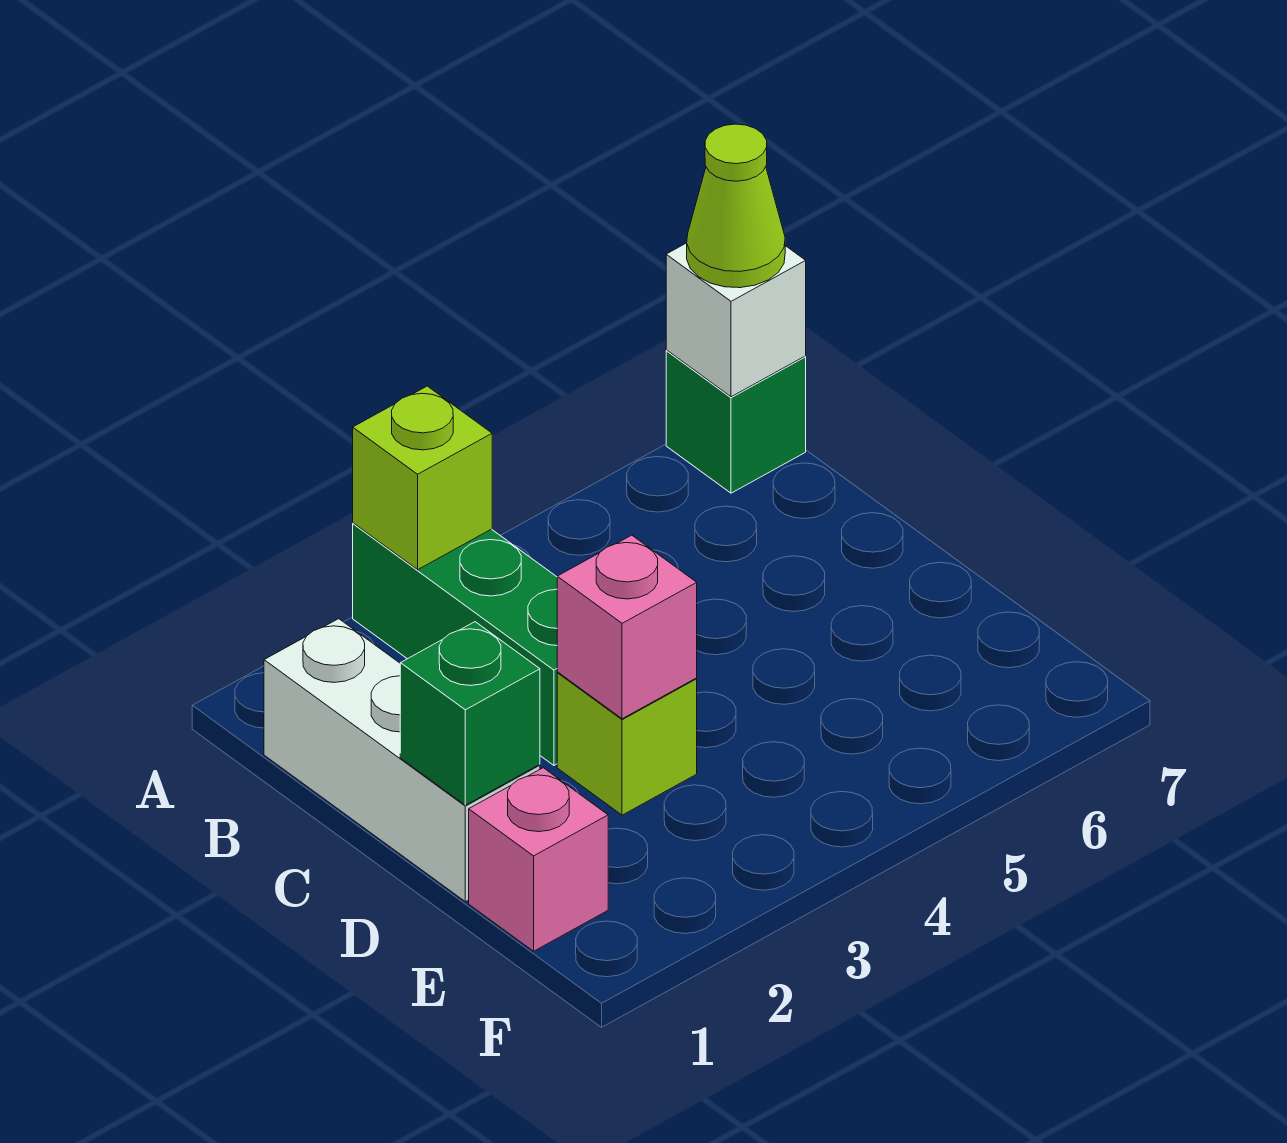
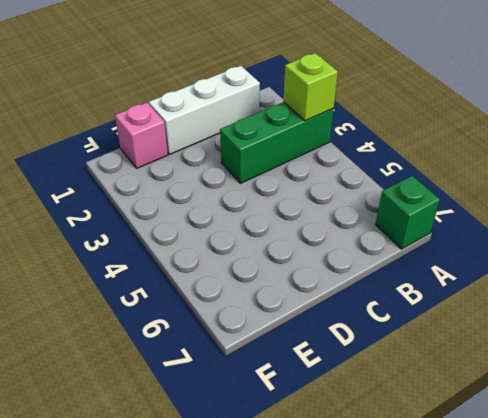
none -> lime brick D3 level 1
none -> white brick A7 level 2

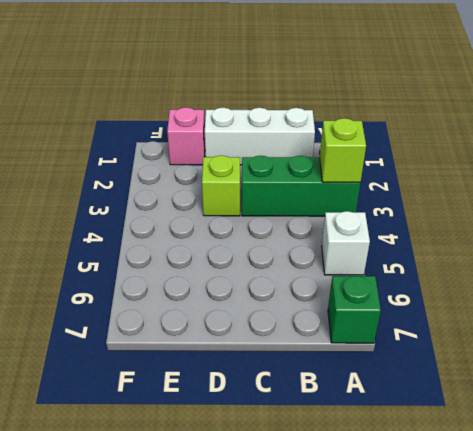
white brick A5 level 1 -> white brick A7 level 2
none -> green brick D1 level 2
none -> pink brick D3 level 2

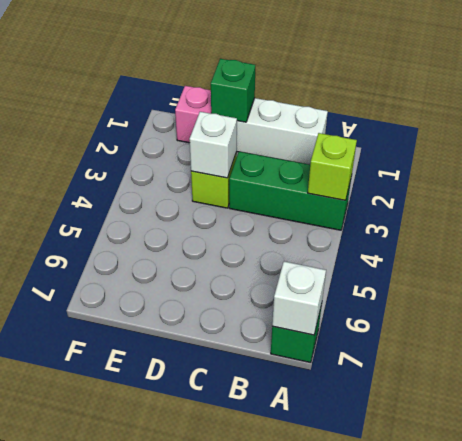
white brick D3 level 2 -> pink brick D3 level 2
none -> lime cone A7 level 3

